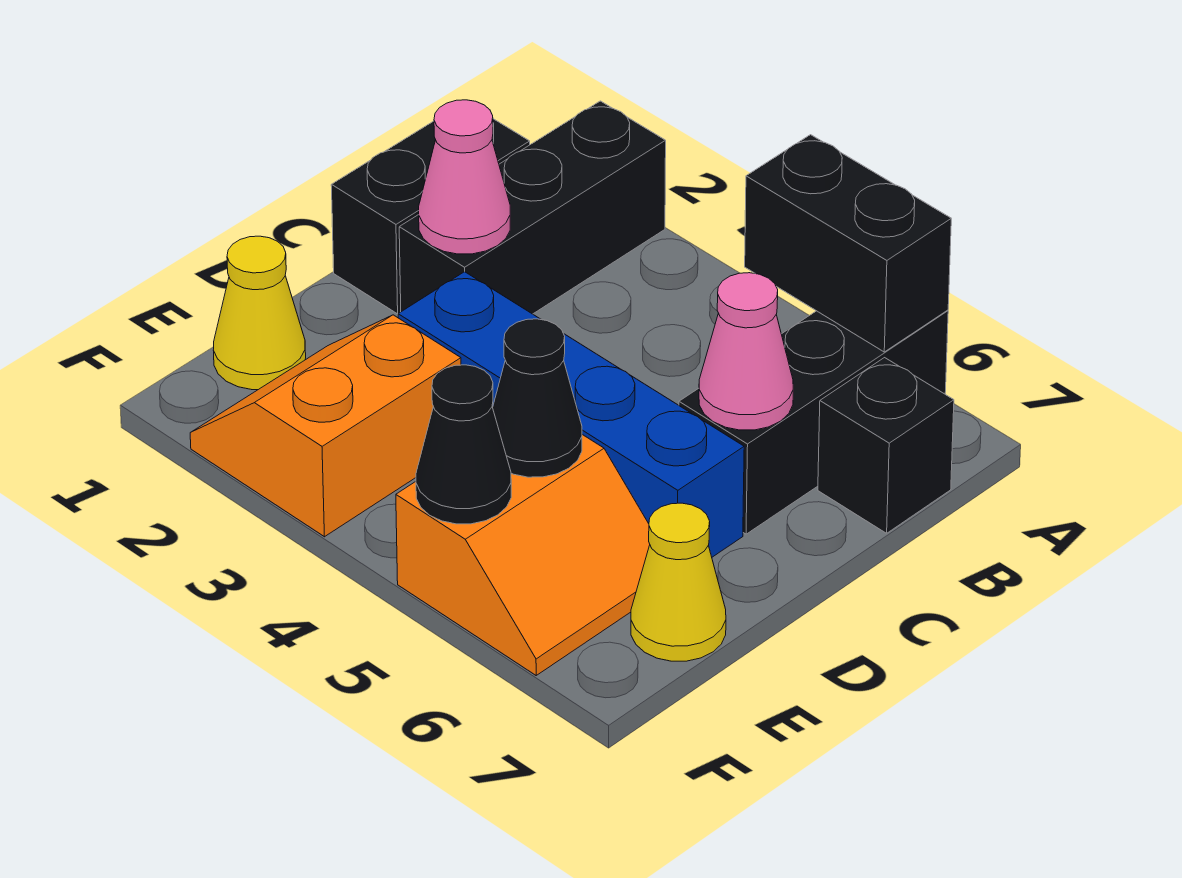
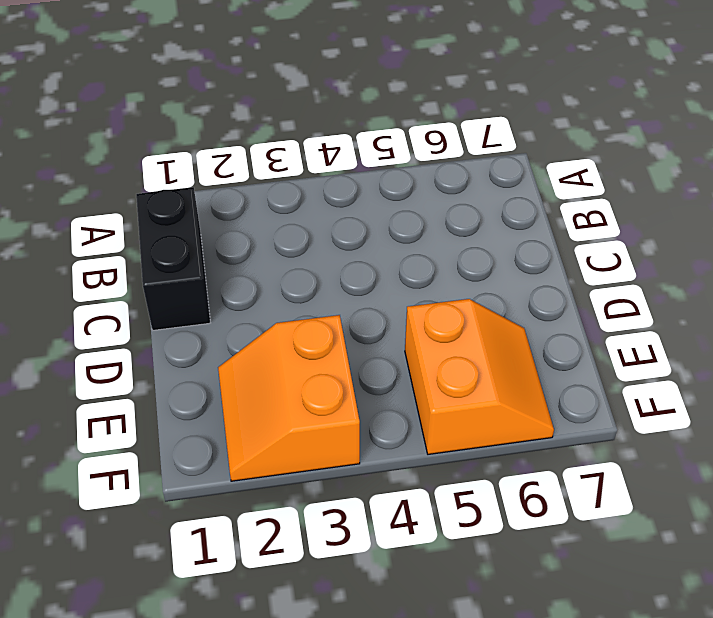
none -> black brick A2:C2 level 1
none -> black brick A6:C6 level 1
none -> black brick B7 level 1

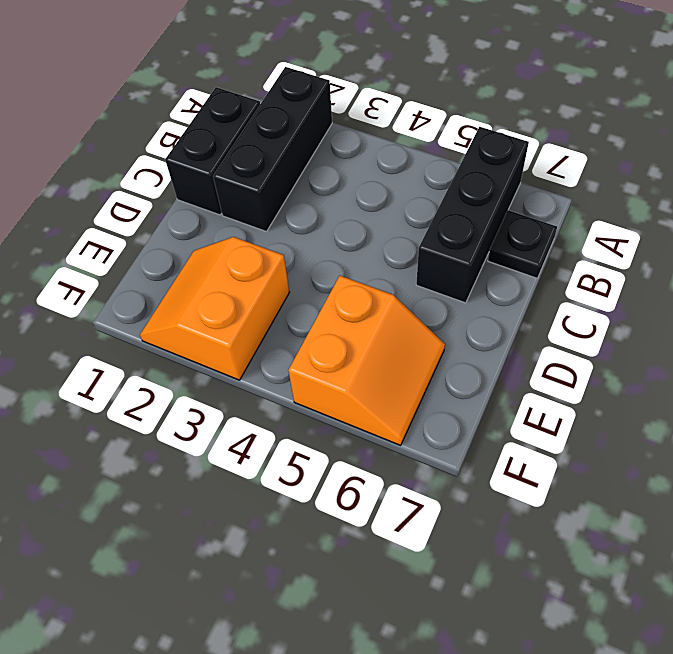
black plate B7 level 1 -> black brick B7 level 1
none -> blue brick D3:D6 level 1
none -> yellow cone E1 level 1
none -> yellow cone E7 level 1

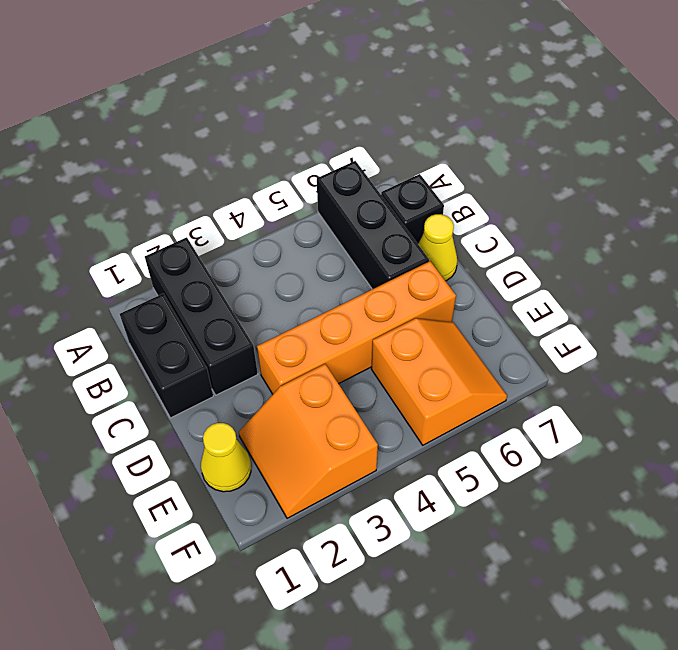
yellow cone C7 level 1 -> yellow cone E7 level 1
orange brick D3:D6 level 1 -> blue brick D3:D6 level 1
none -> black brick A5:A6 level 2
none -> pink cone C2 level 2
none -> pink cone C6 level 2

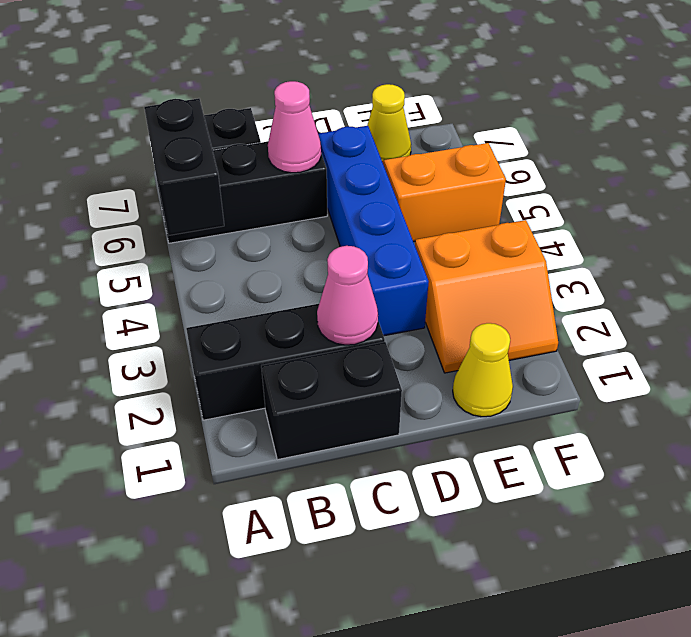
none -> black cone E5 level 2
none -> black cone F5 level 2

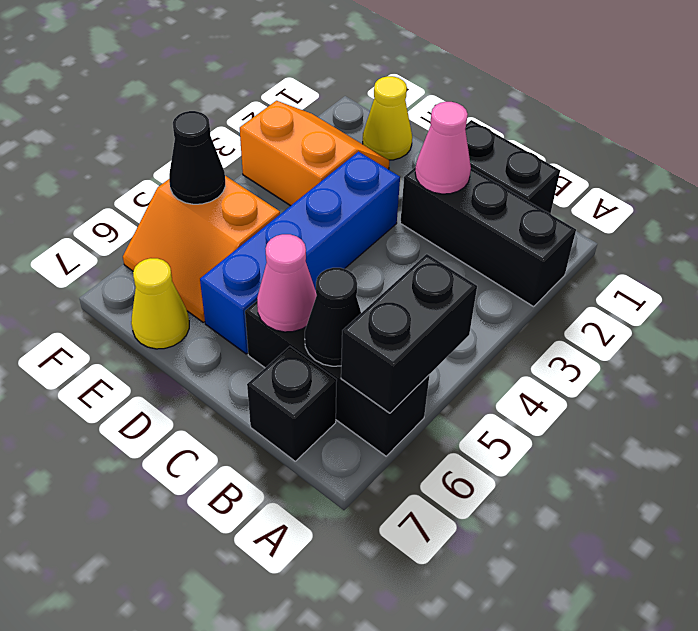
black cone B6 level 2 -> black cone E5 level 2

